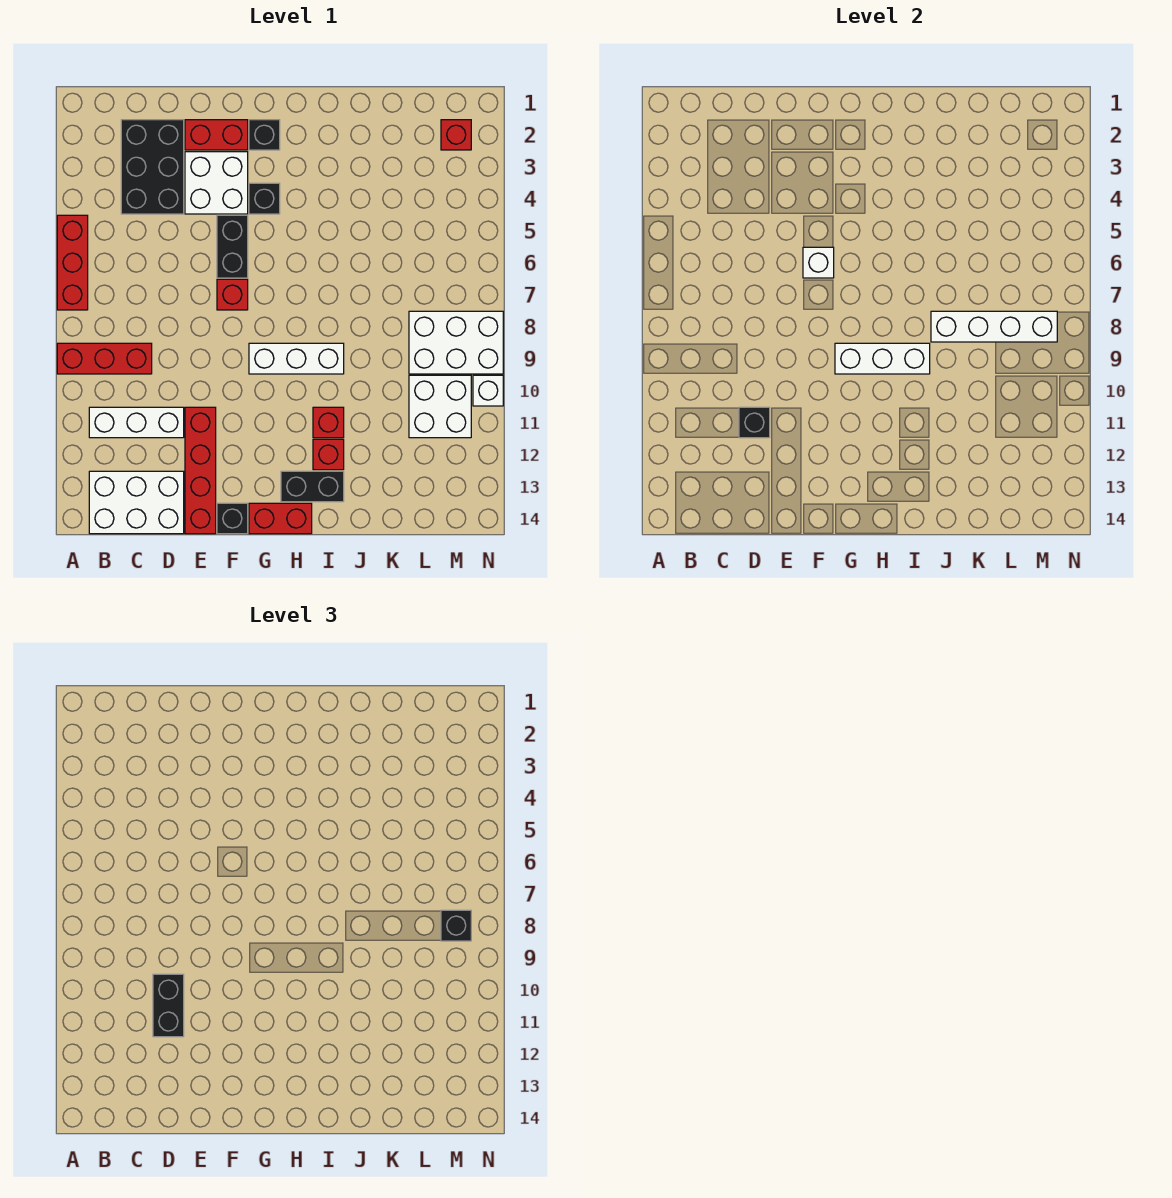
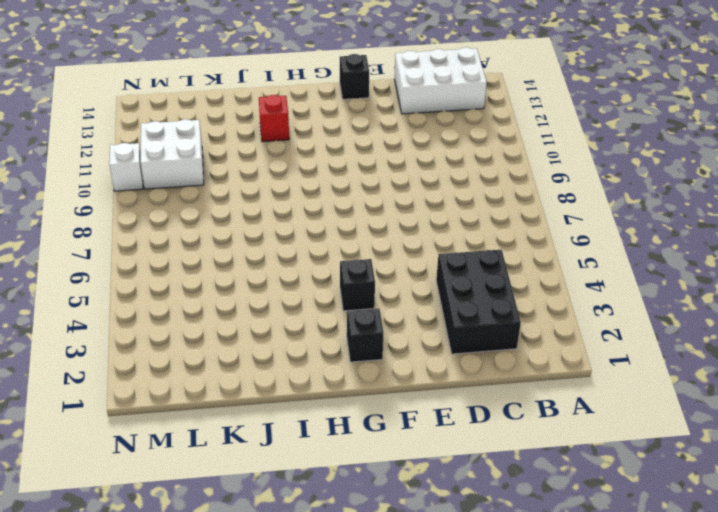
none -> red brick A5:A7 level 1
none -> red brick A9:C9 level 1
none -> white brick B11:D11 level 1

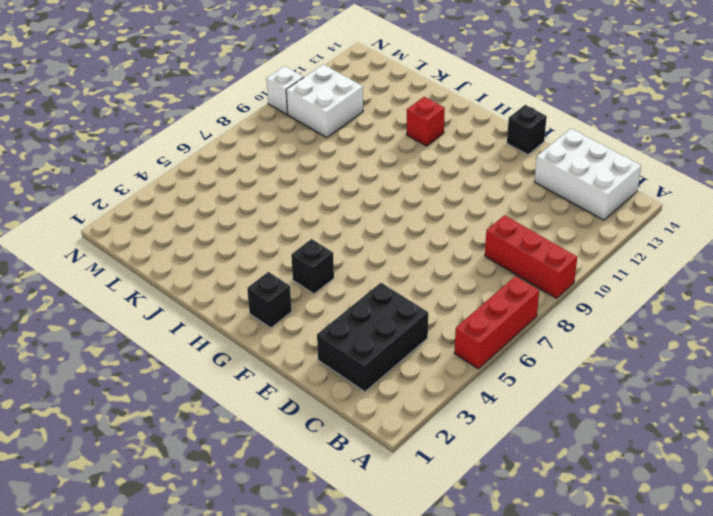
none -> white brick B11:D11 level 1
none -> red brick E2:F2 level 1
none -> white brick E3:F4 level 1

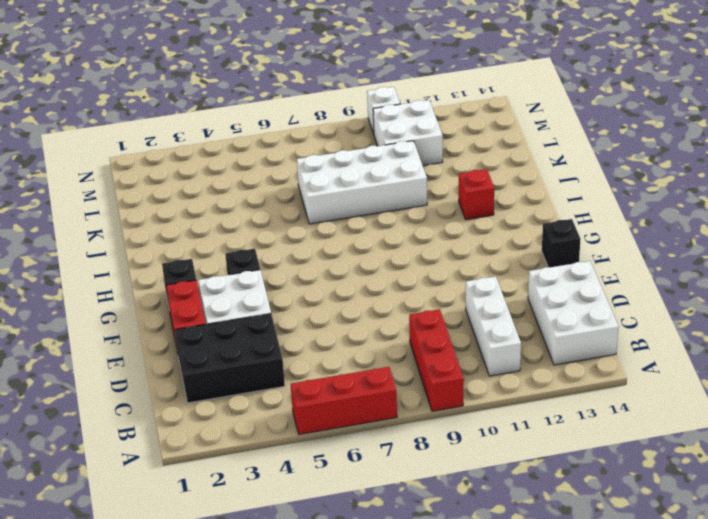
white brick J7:K10 level 1 -> none
none -> red brick E11:E14 level 1
none -> black brick F5:F6 level 1
none -> red brick F7 level 1

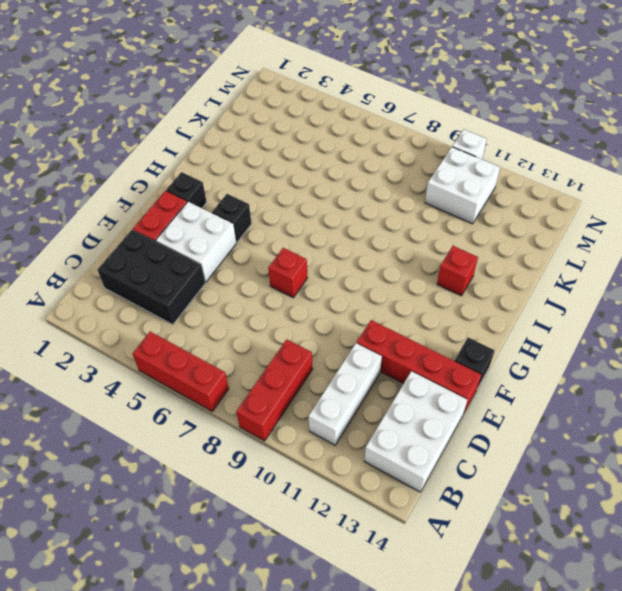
none -> black brick F5:F6 level 1
none -> white brick G9:I9 level 1
none -> red brick G14:H14 level 1

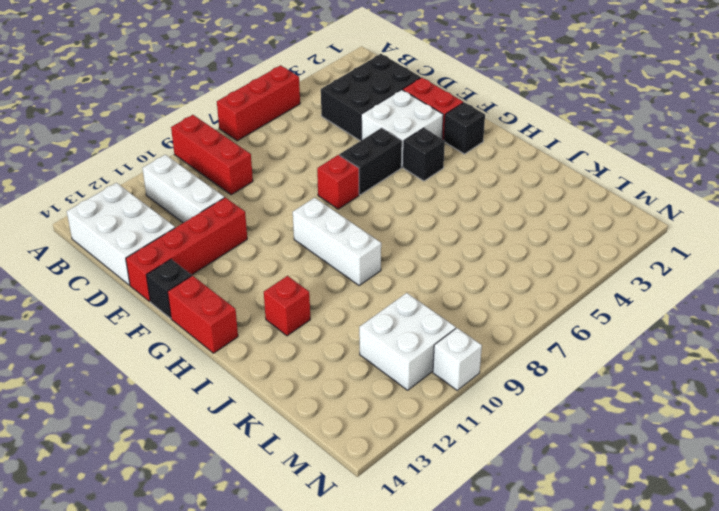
none -> black brick H13:I13 level 1
none -> red brick I11 level 1
none -> white brick L8:N9 level 1

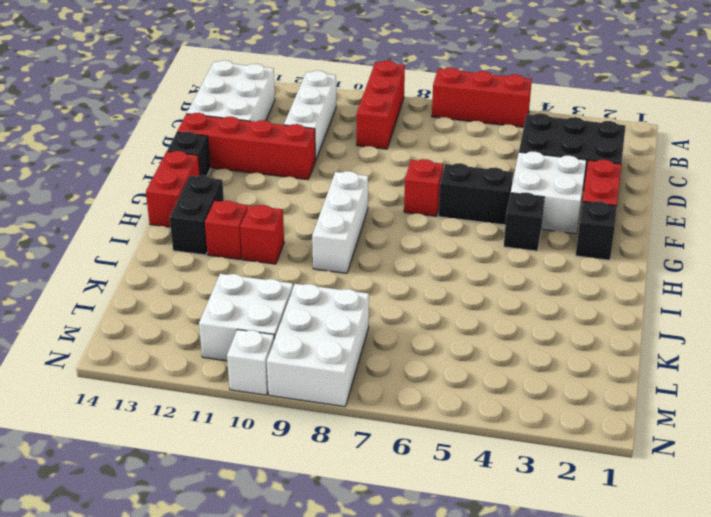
none -> red brick M2 level 1
none -> black brick D11 level 2
none -> white brick F6 level 2

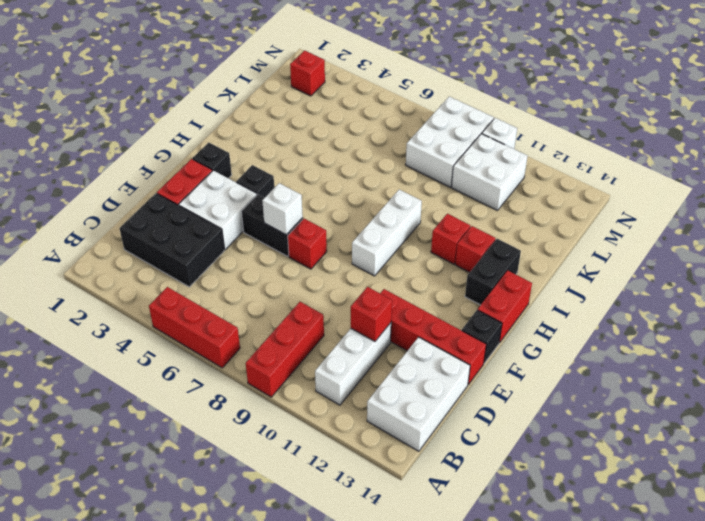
red brick D11 level 2 -> black brick D11 level 2
none -> white brick G9:I9 level 2
none -> white brick J8:M8 level 2
none -> black brick D10:D11 level 3

